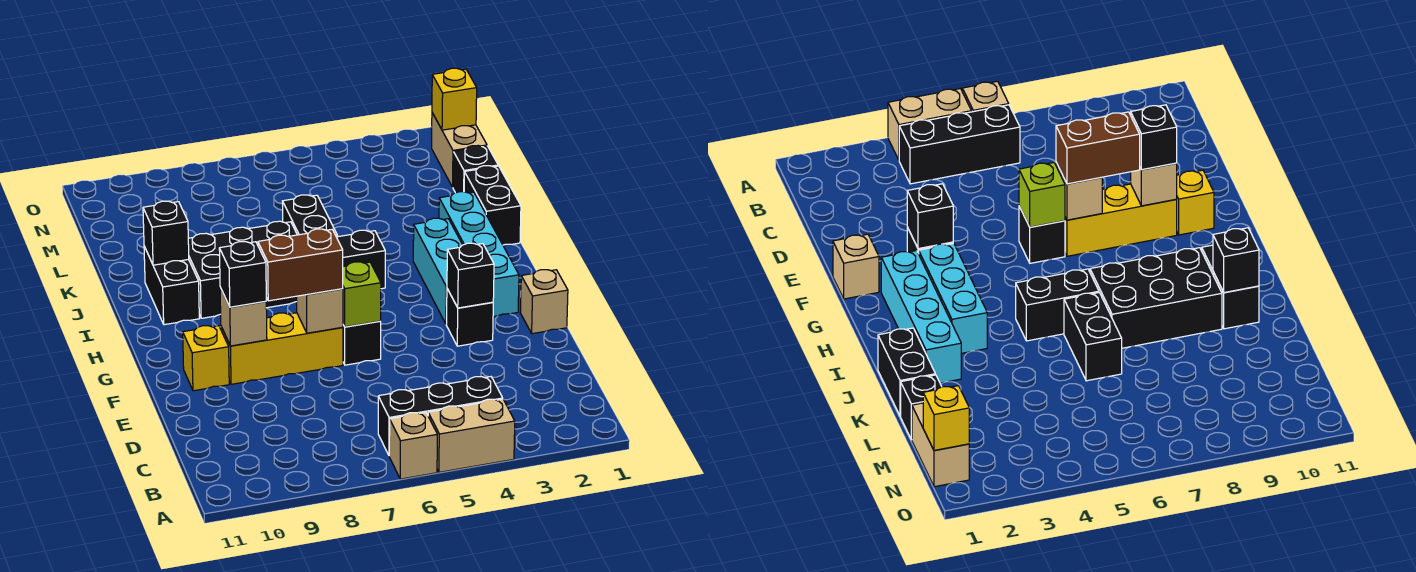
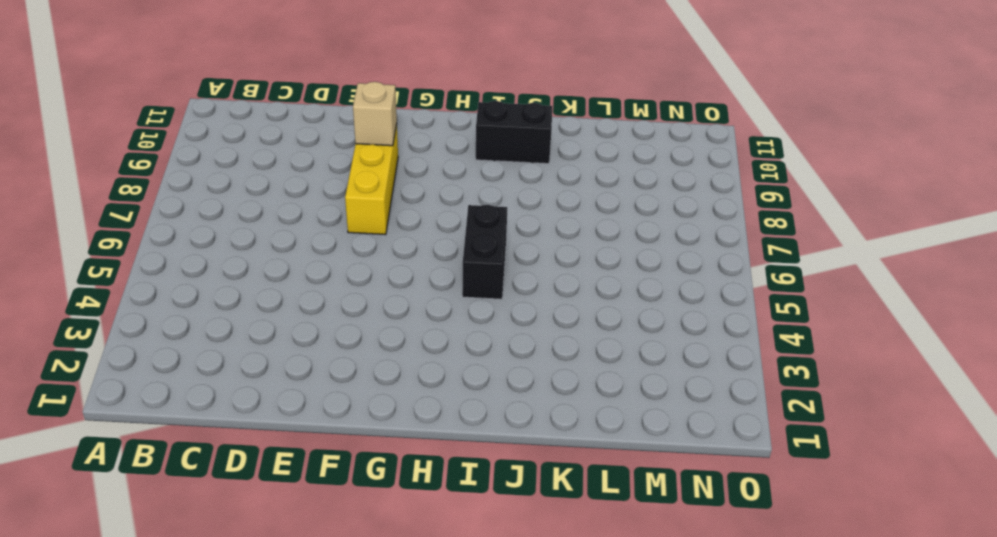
none -> tan brick A4:A5 level 1
none -> tan brick A6 level 1
none -> black brick B4:B6 level 1

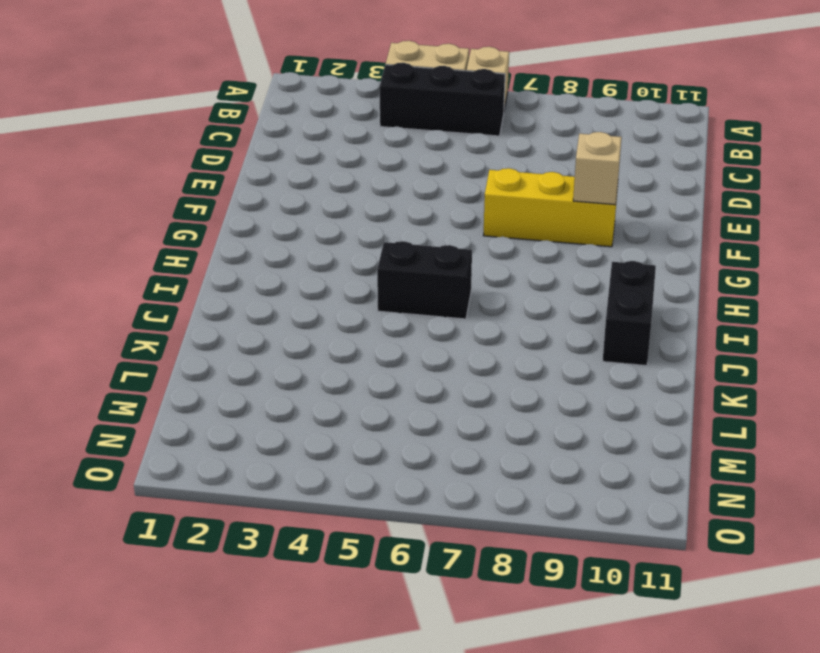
none -> tan brick F1 level 1
none -> black brick F3 level 1
none -> black brick F6 level 1

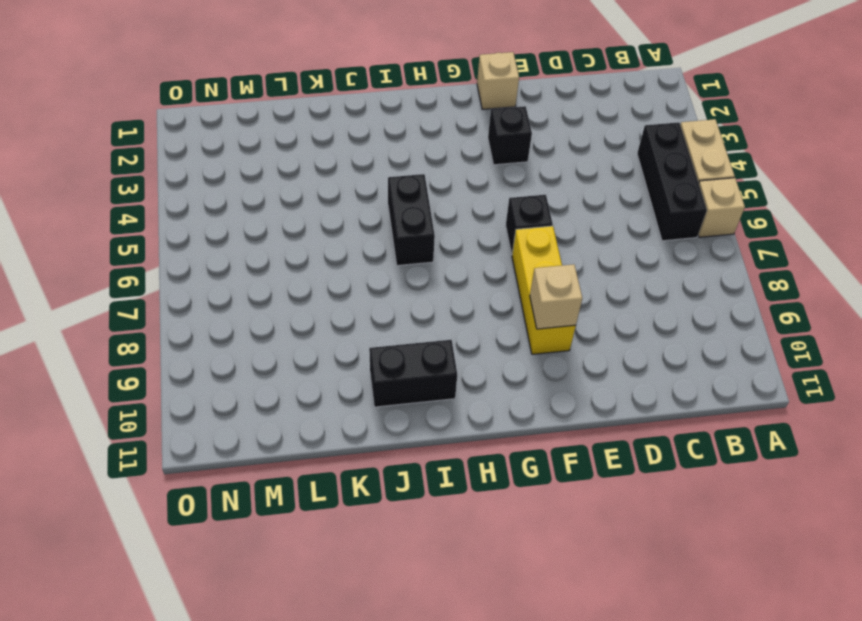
none -> yellow brick F10 level 1
none -> cyan brick G2:J2 level 1
none -> cyan brick G3:I3 level 1

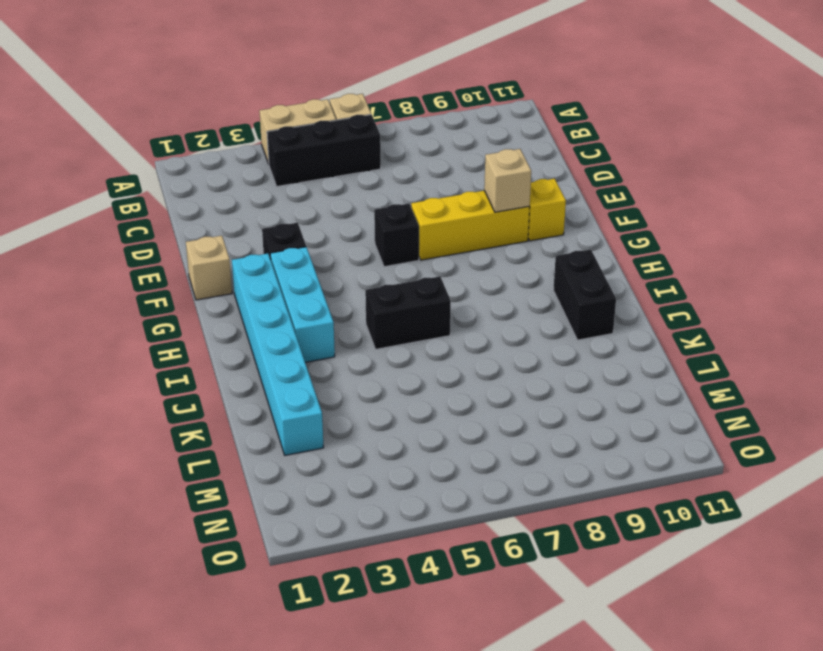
cyan brick G2:L2 level 1 -> cyan brick G2:J2 level 1
none -> black brick I7:J9 level 1
none -> black brick J1:K1 level 1
none -> black brick J6:K6 level 1

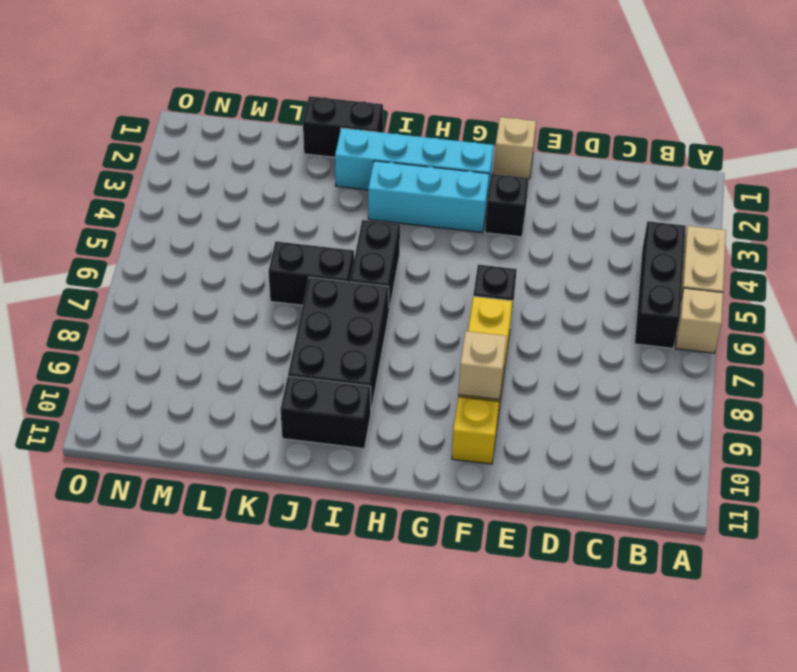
none -> black brick L1 level 1
none -> tan brick M1:N1 level 1
none -> black brick F3 level 2

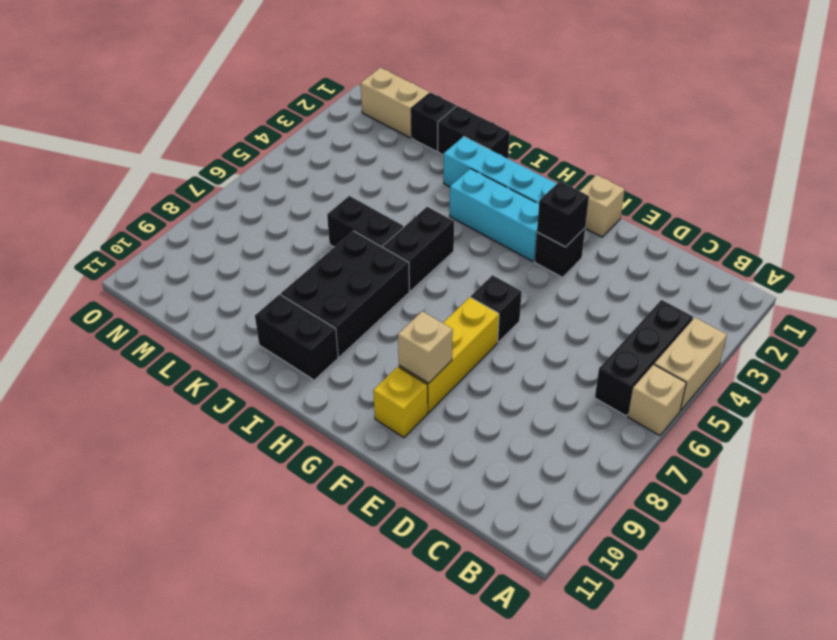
none -> lime brick F6 level 2
none -> tan brick F7 level 2
none -> black brick J10 level 2

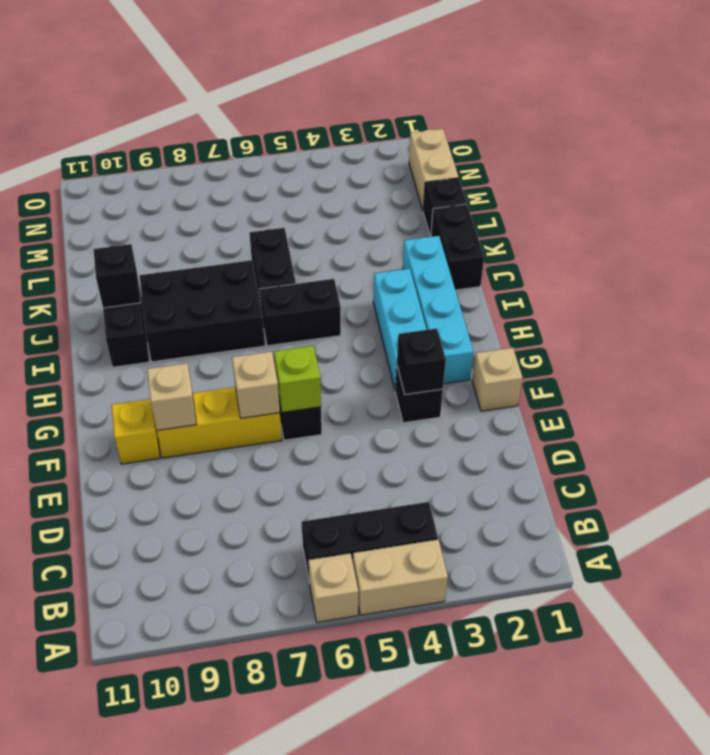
none -> yellow brick N1 level 2
none -> brown brick F7:F8 level 3
none -> black brick F9 level 3

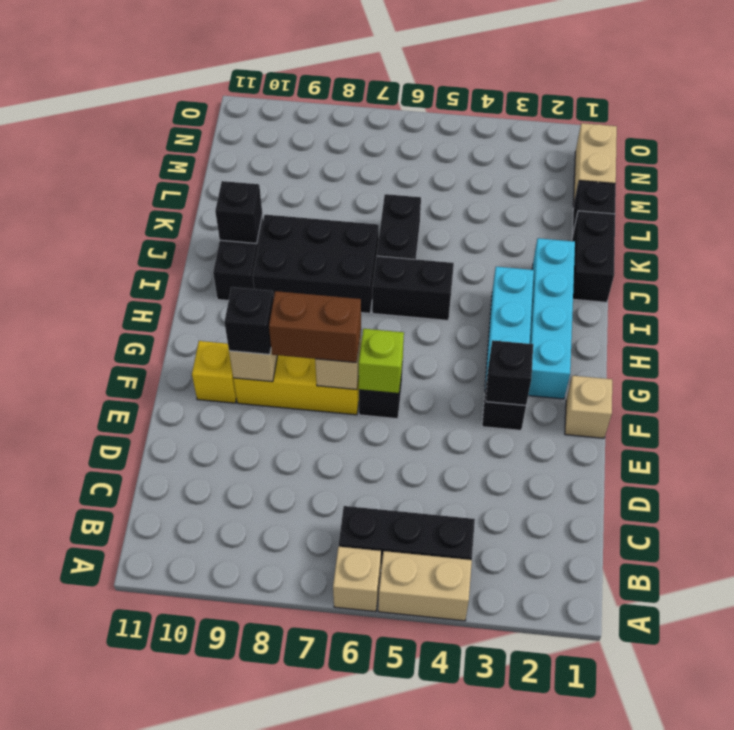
none -> yellow brick N1 level 2

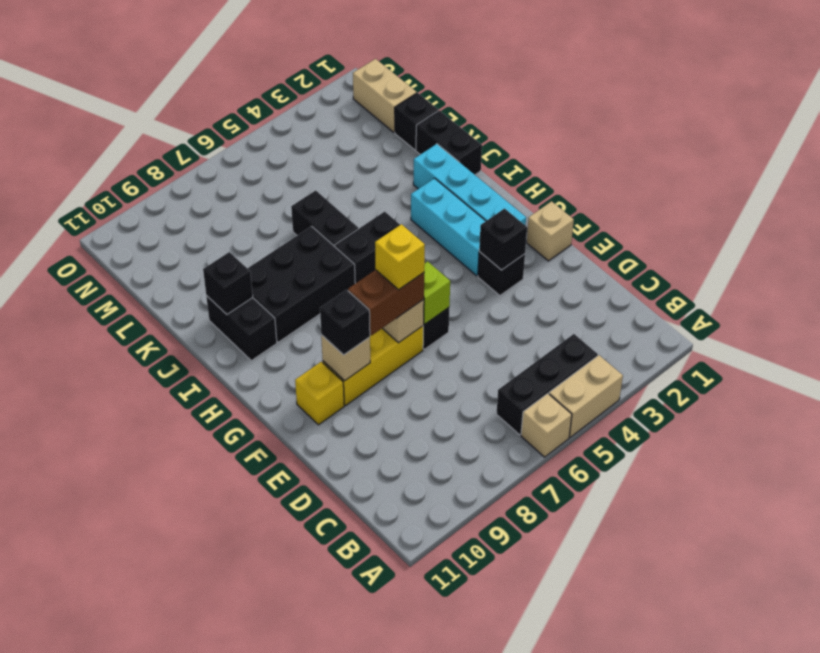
yellow brick F7 level 4 -> yellow brick N1 level 2

